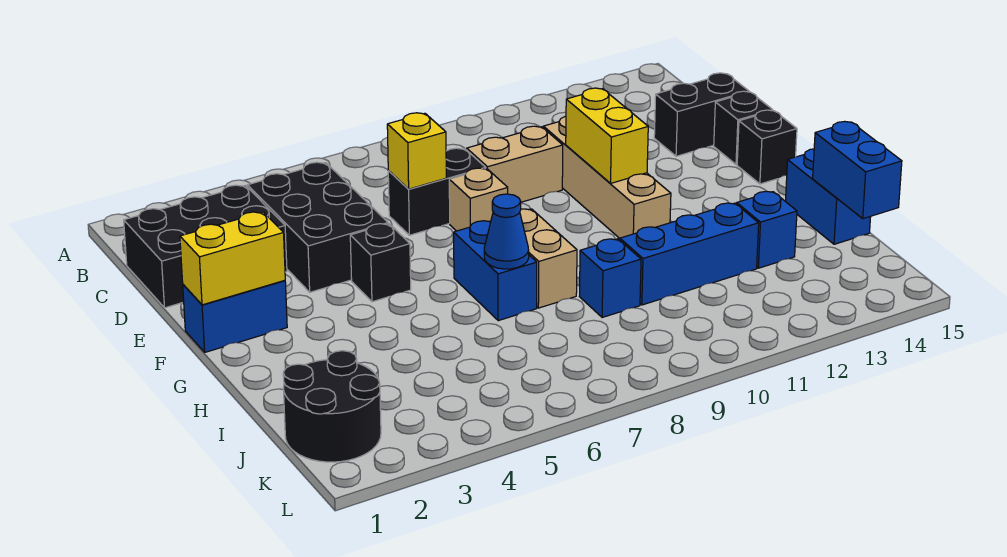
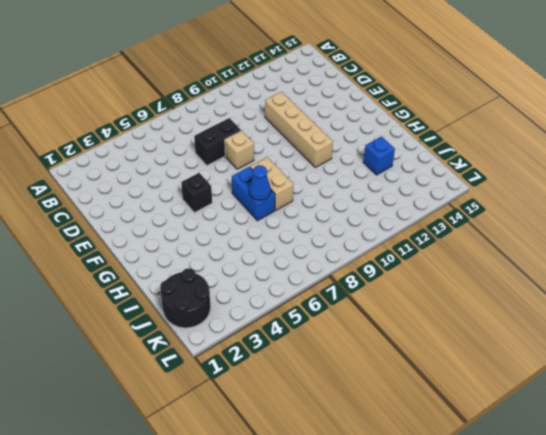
none -> black brick C1:D3 level 1
none -> black brick C4:E5 level 1
none -> tan brick D9:D10 level 1

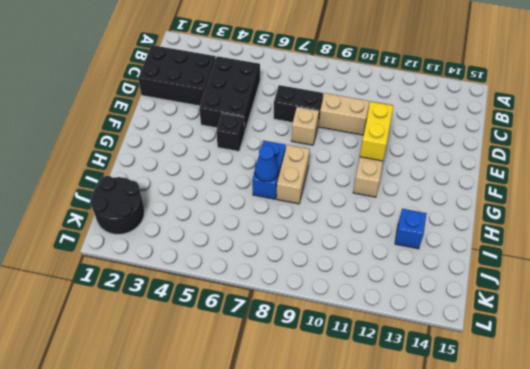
none -> black brick D14:D15 level 1
none -> black brick E15 level 1
none -> blue brick F1:F2 level 1

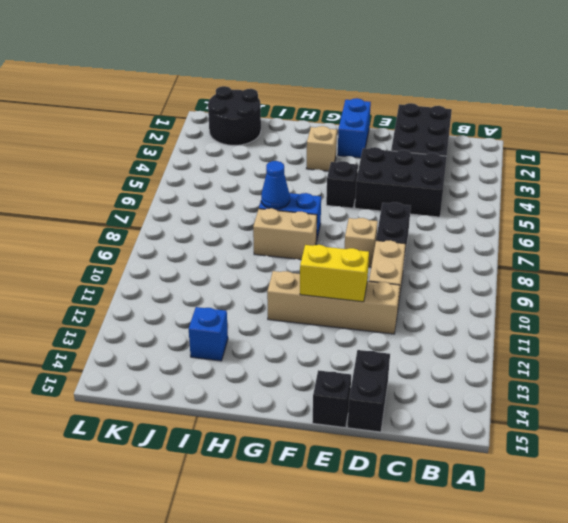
tan brick G3 level 1 -> none
none -> black brick F15 level 1
none -> blue brick H15:I15 level 1
none -> blue brick I9 level 1

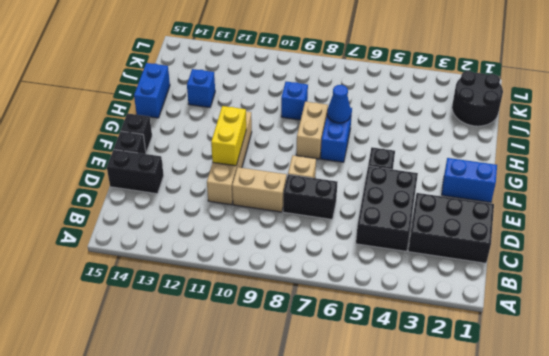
none -> blue brick I10:I12 level 1
none -> yellow brick D7 level 2
none -> yellow brick F1:F2 level 2

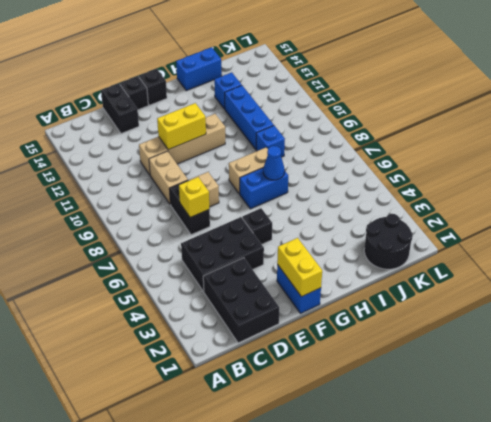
none -> blue brick I15:J15 level 2

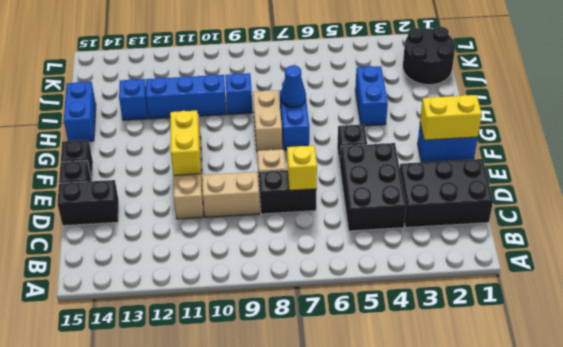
blue brick H4:I4 level 1 -> blue brick I15:J15 level 2

